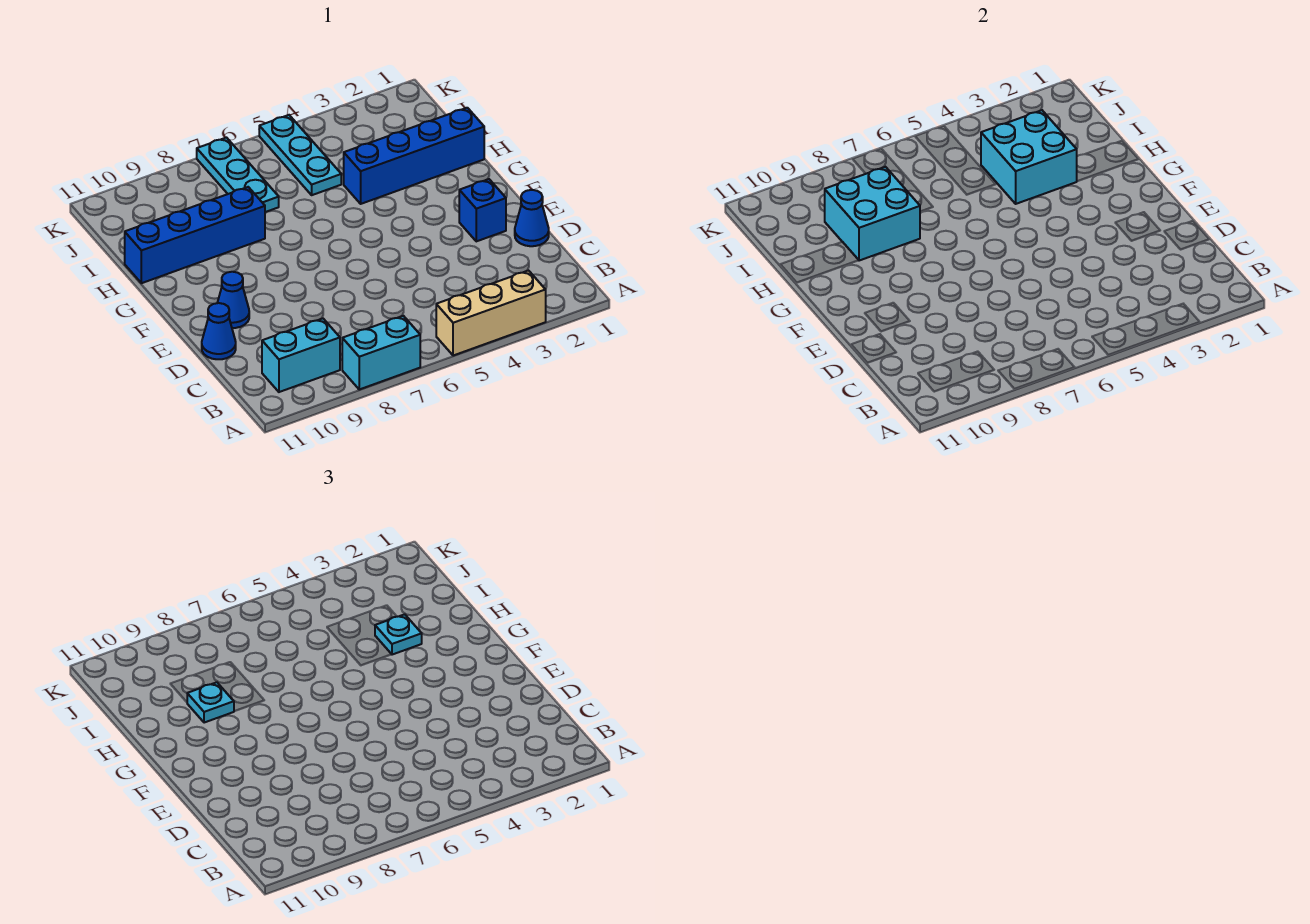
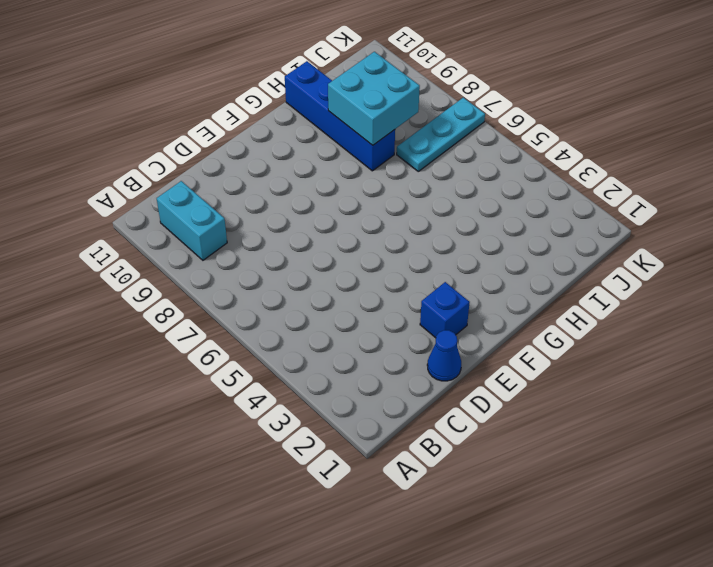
none -> tan brick A3:A5 level 1
none -> cyan brick A7:A8 level 1
none -> blue cone D11 level 1

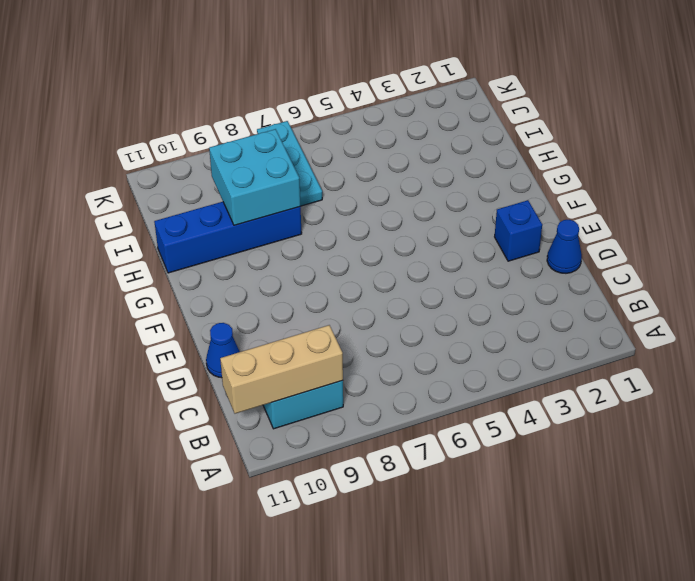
tan brick B9:B11 level 2 -> tan brick A3:A5 level 1
none -> cyan brick A7:A8 level 1
none -> blue cone E10 level 1
none -> blue brick H1:H4 level 1

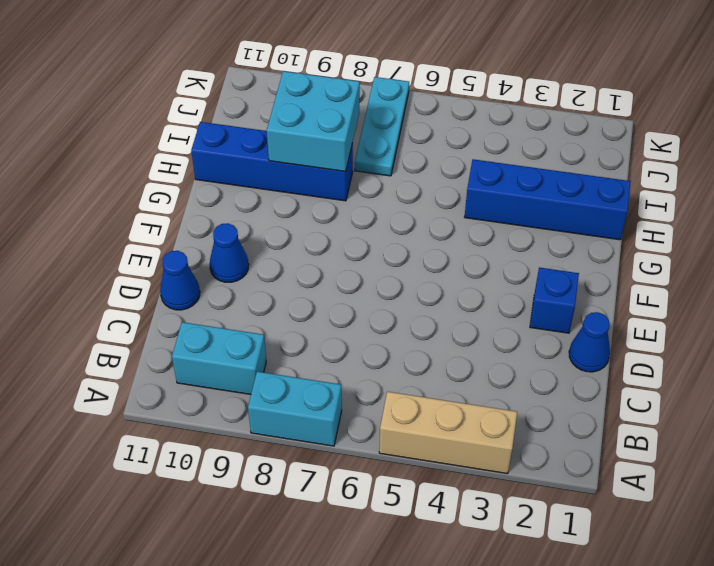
none -> cyan plate I5:K5 level 1
none -> cyan brick H3:I4 level 2
none -> cyan plate H3 level 3

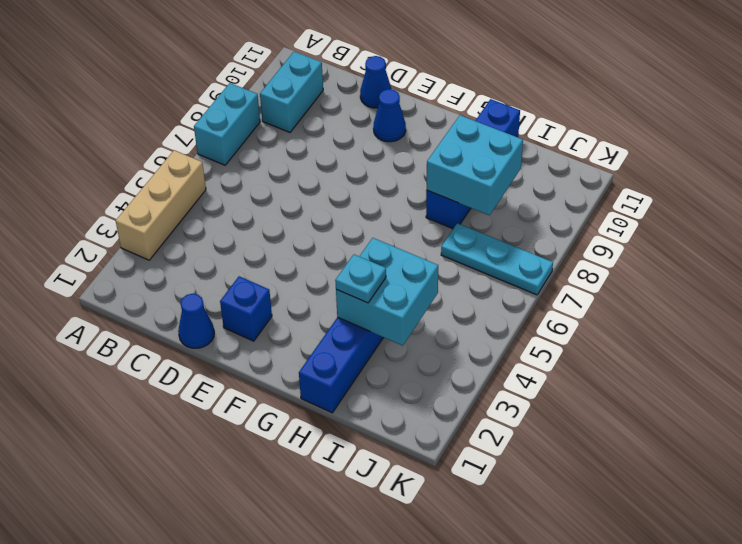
none -> cyan plate I5:K5 level 1
none -> cyan plate H9 level 3

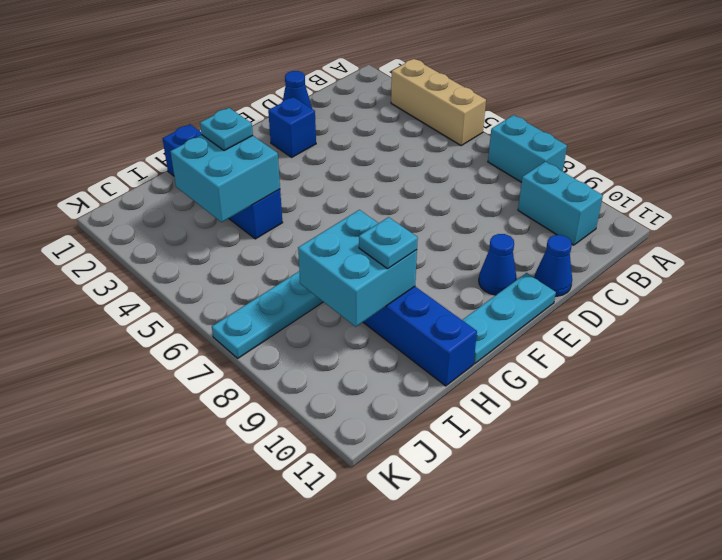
cyan plate E11:G11 level 1 -> cyan plate I5:K5 level 1

